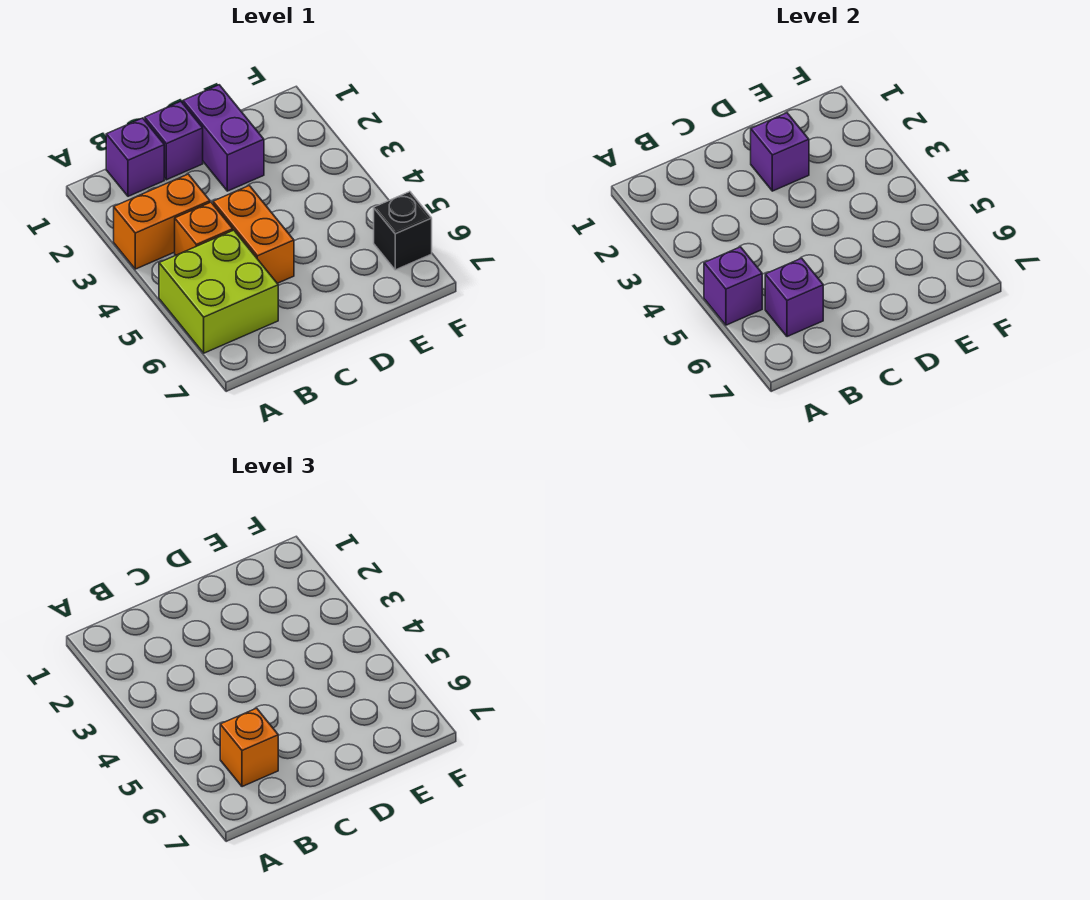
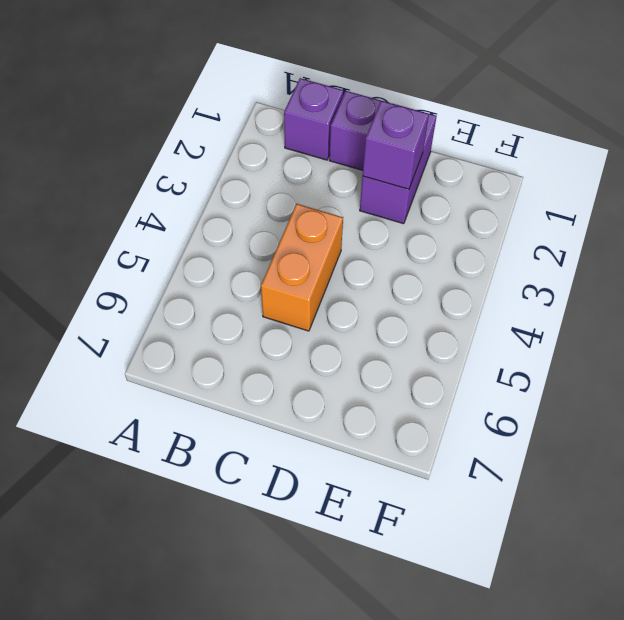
none -> orange brick A3:B3 level 1
none -> lime brick A5:B6 level 1
none -> orange brick B4 level 1

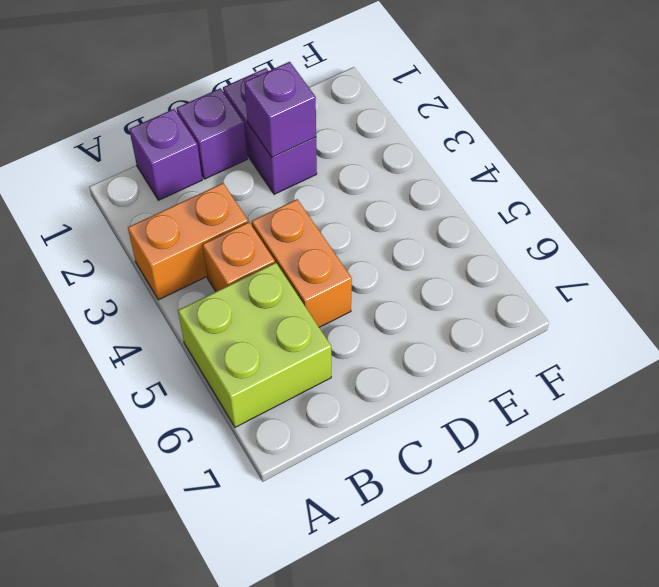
none -> black brick F6 level 1
none -> purple brick A5 level 2
none -> purple brick B6 level 2

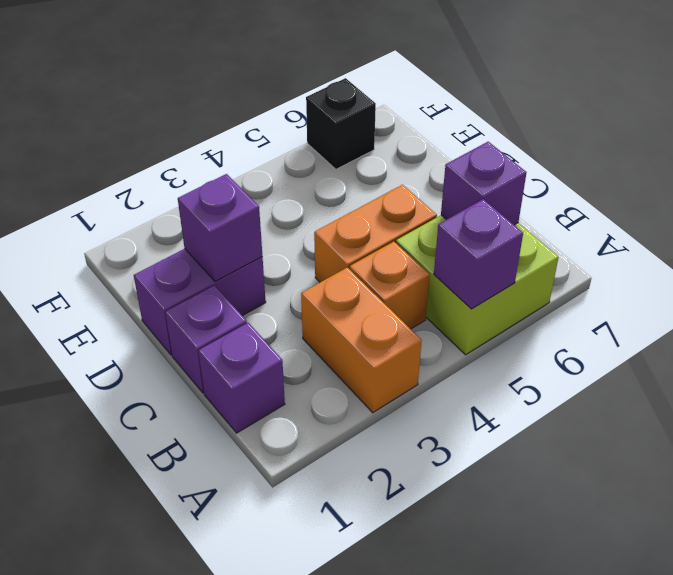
none -> orange brick B6 level 3

